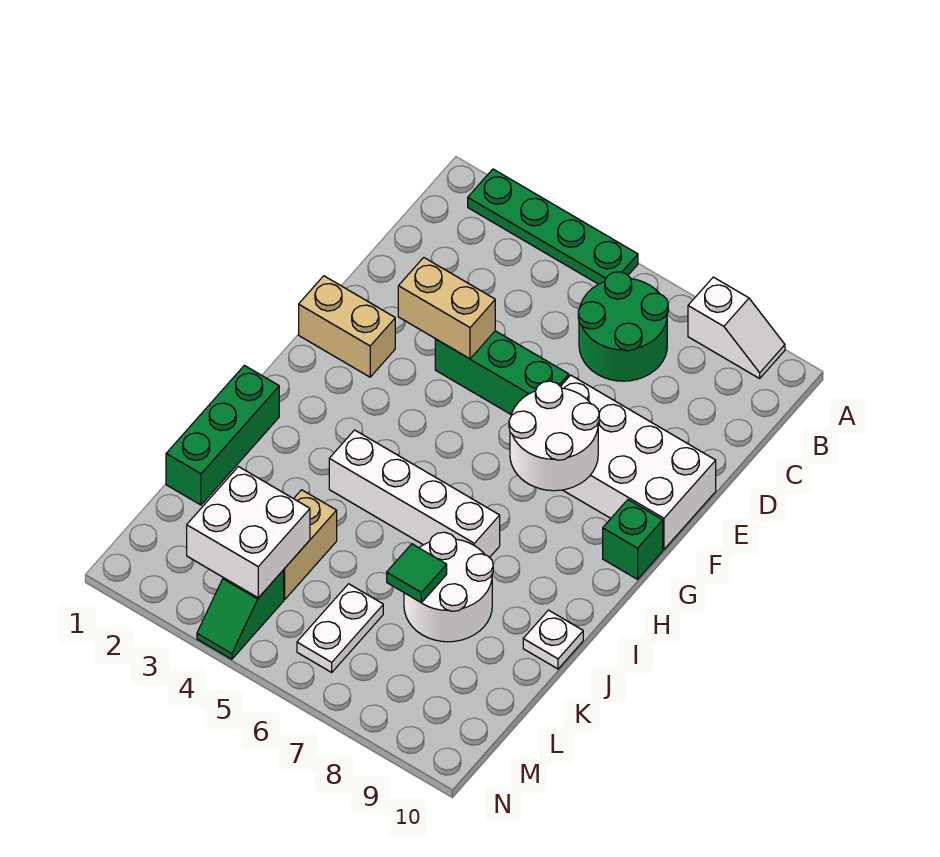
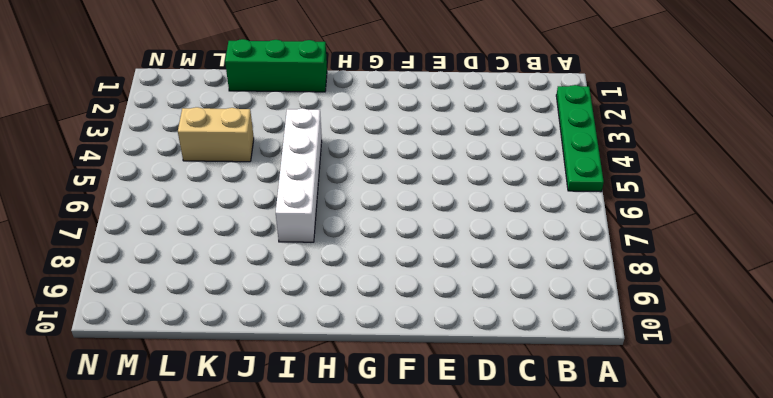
none -> white slope A8:A9 level 1 top 8
none -> green round brick B6:C7 level 1
none -> green brick E4:E6 level 1

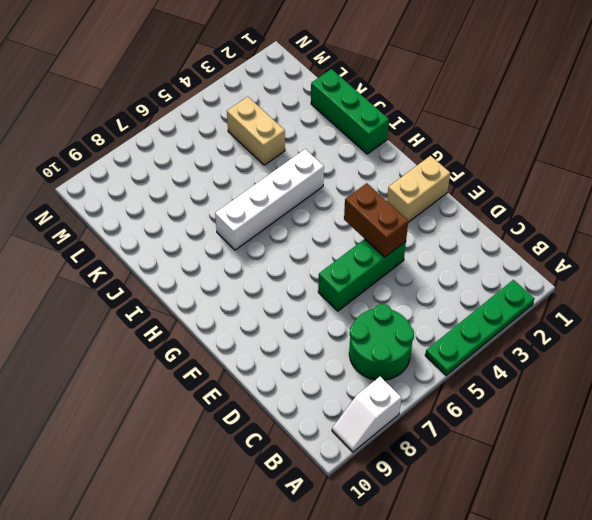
brown brick E4:F4 level 2 -> tan brick E3:E4 level 2
none -> white brick E7:F10 level 1
none -> green brick G10 level 1
none -> white round brick J7:K8 level 1

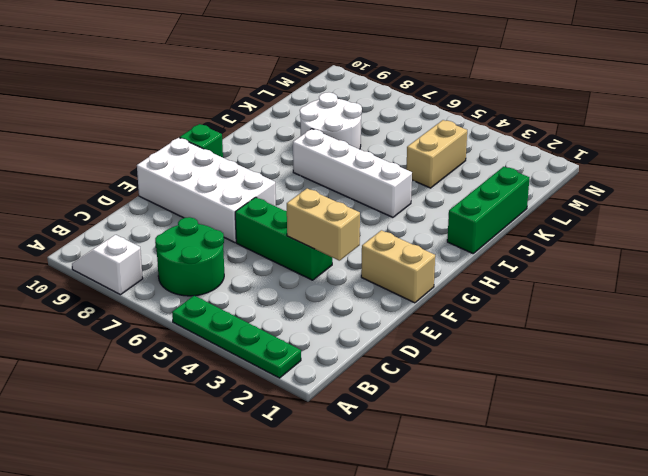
none -> white plate J10 level 1
none -> white plate L6:M6 level 1
none -> green slope M4:N4 level 1 top M

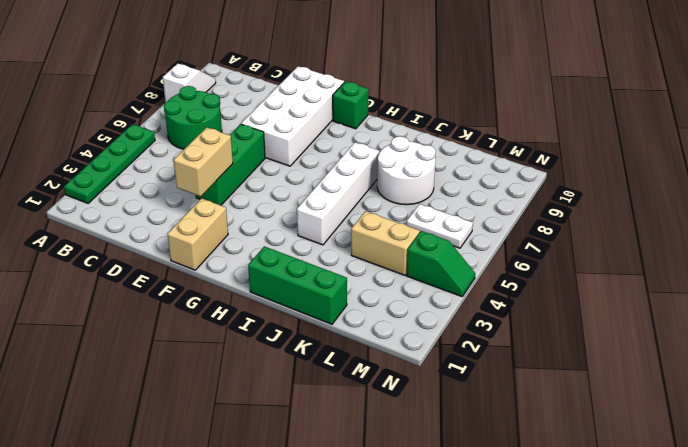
none -> white plate J10 level 1
none -> white round brick F7:G8 level 2
none -> green tile K7 level 2

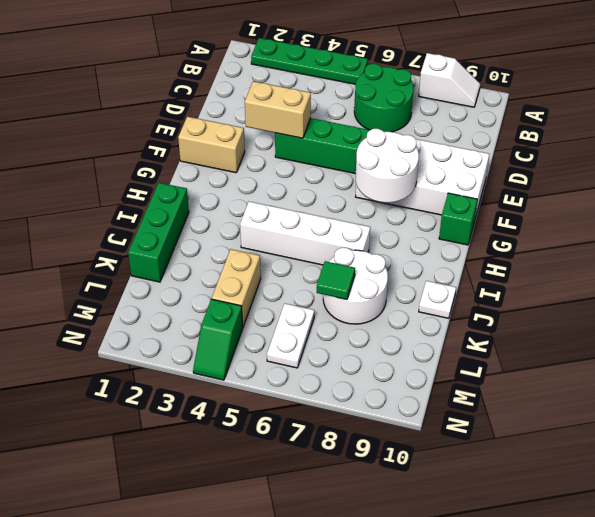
none -> white brick L3:M4 level 2

